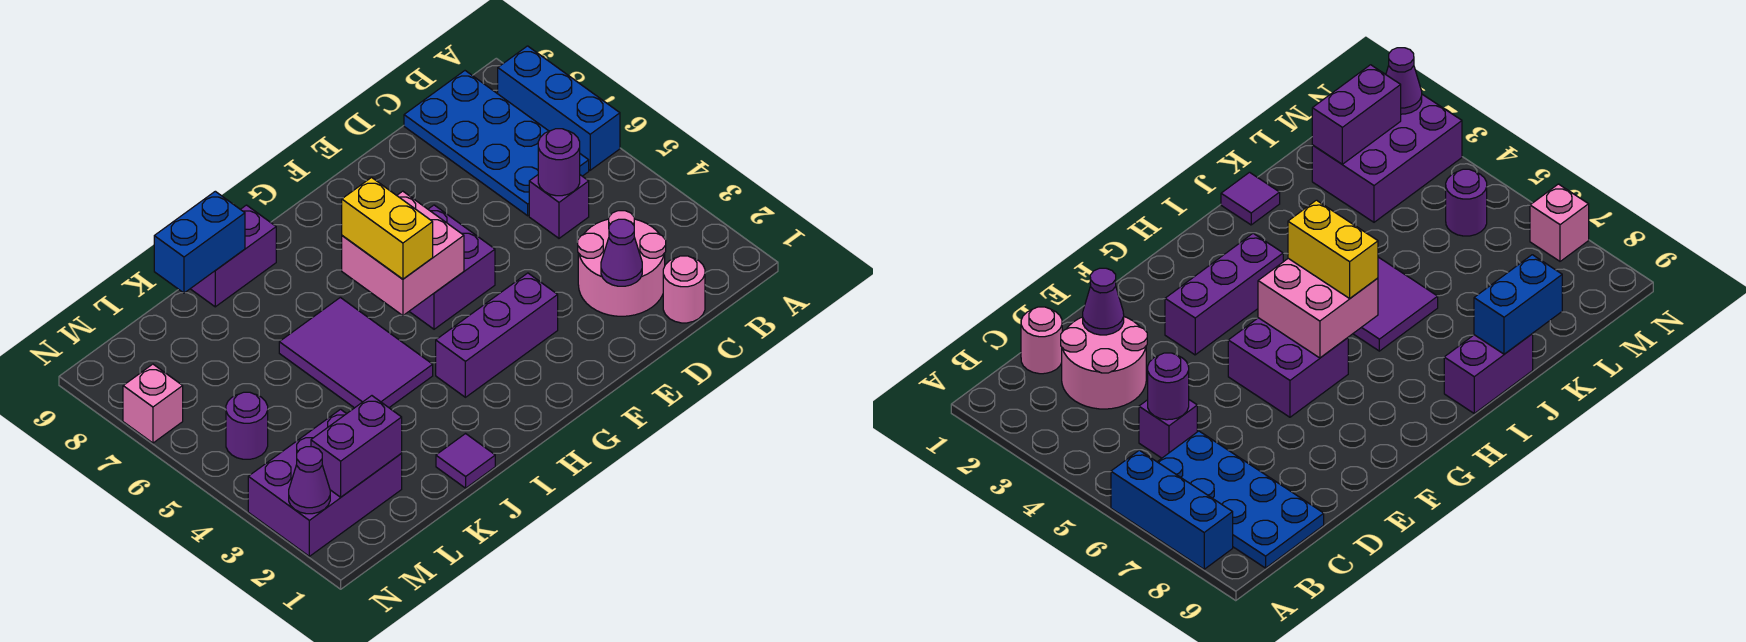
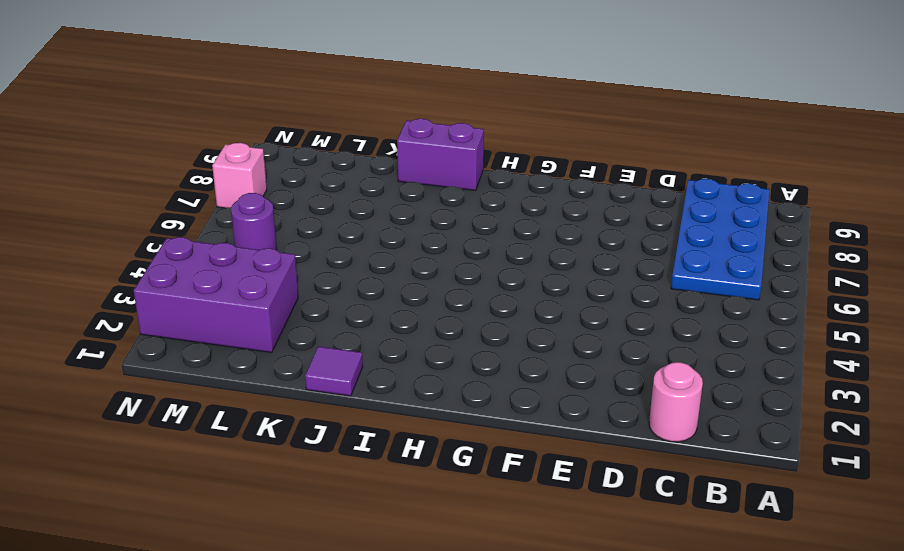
none -> blue brick A6:A8 level 1
none -> pink round brick C2:D3 level 1
none -> purple brick C5 level 1

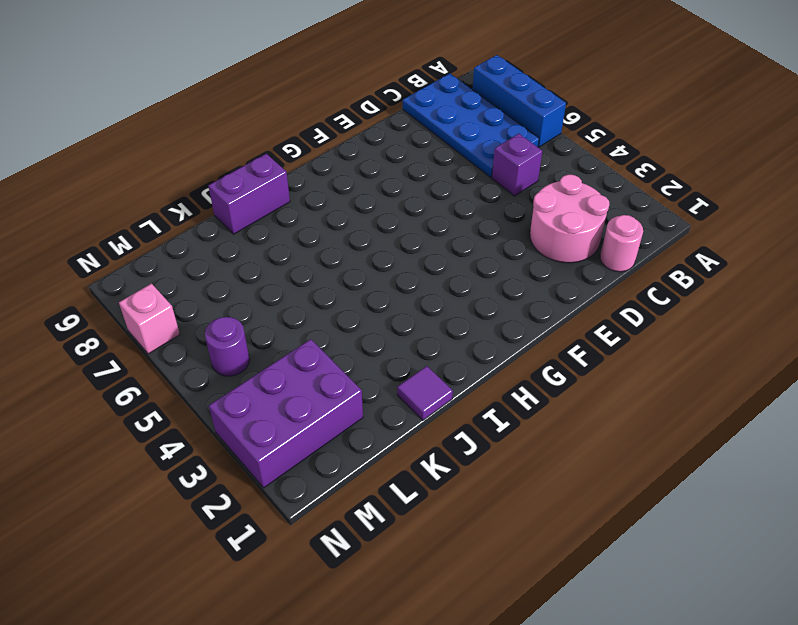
none -> purple brick F3:H3 level 1
none -> purple brick F5:G6 level 1
none -> purple tile I4:J6 level 1

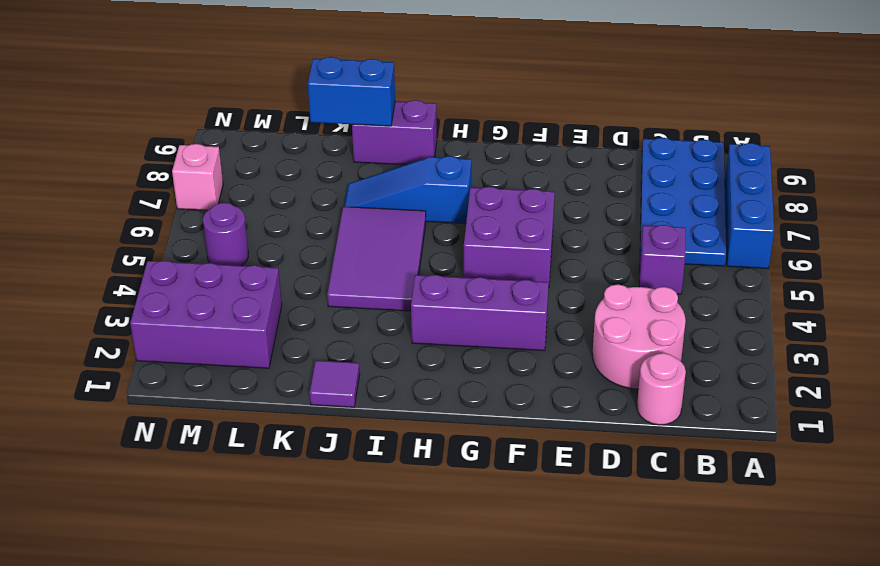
blue slope H7:J7 level 1 top H -> none
none -> purple round brick C5 level 2
none -> purple cone D2 level 2
none -> pink brick G5:H6 level 2

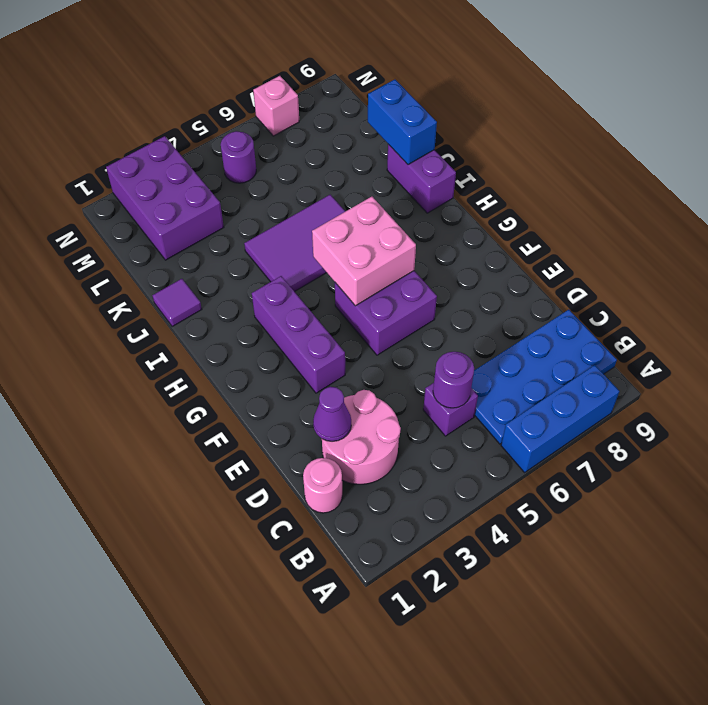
none -> purple brick L2:M2 level 2
none -> purple cone N2 level 2
none -> yellow brick H5:H6 level 3

